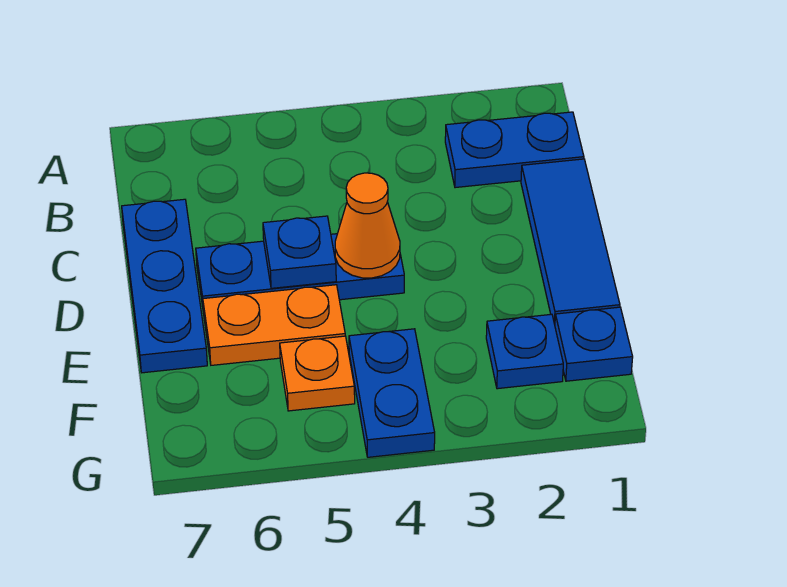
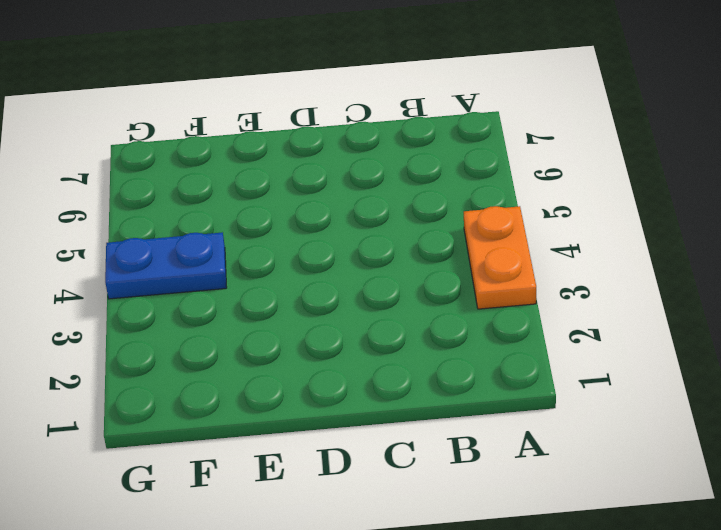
orange plate A3:A4 level 1 -> orange plate E5:E6 level 1
none -> blue plate B1:B2 level 1
none -> blue tile C1:E1 level 1

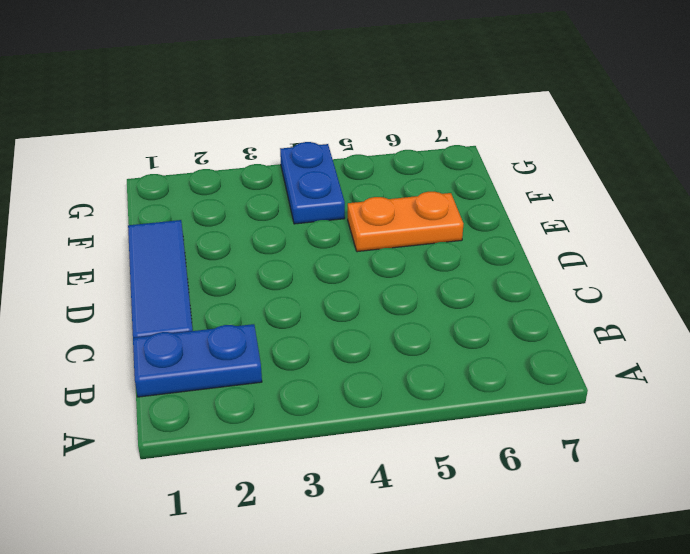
none -> blue plate C7:E7 level 1
none -> blue plate D4:D6 level 1

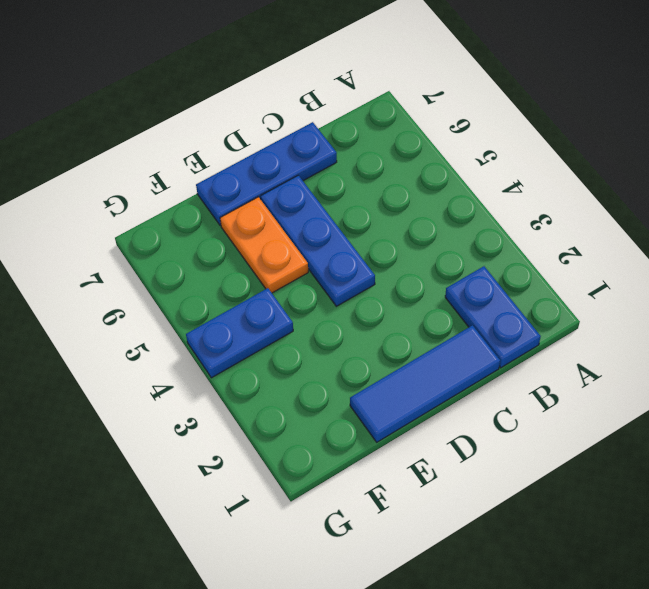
none -> blue plate F1 level 1
none -> blue plate F2 level 1

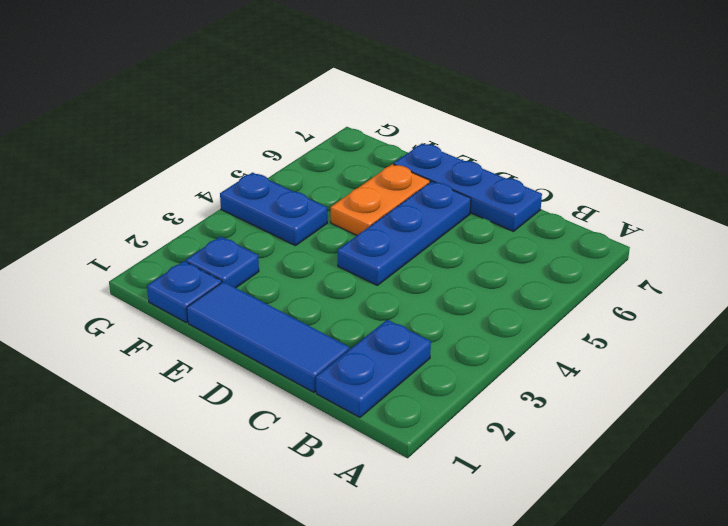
none -> orange plate F5 level 1
none -> orange cone D4 level 2

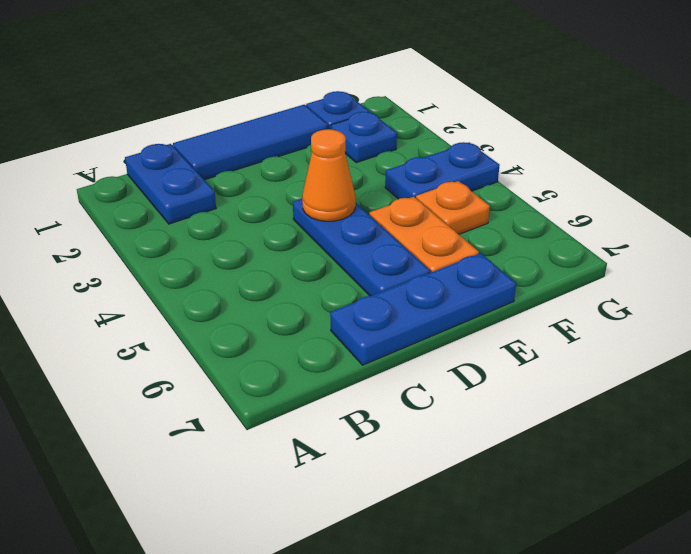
none -> blue plate D5 level 2

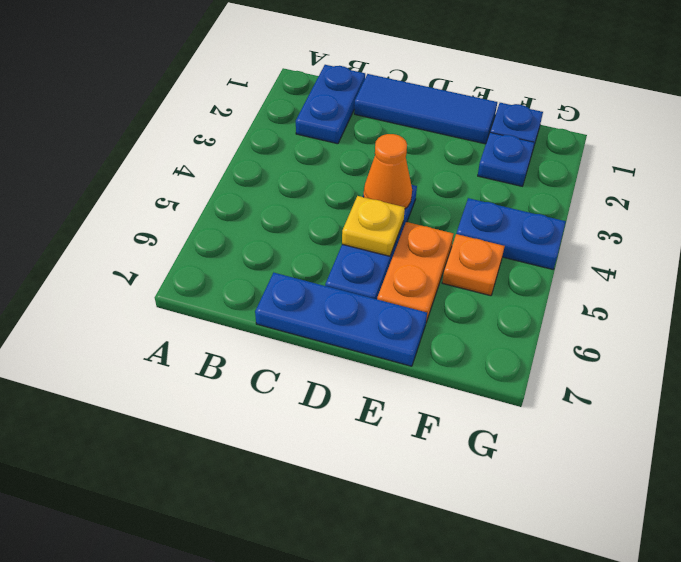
yellow plate D5 level 2 -> blue plate D5 level 2

